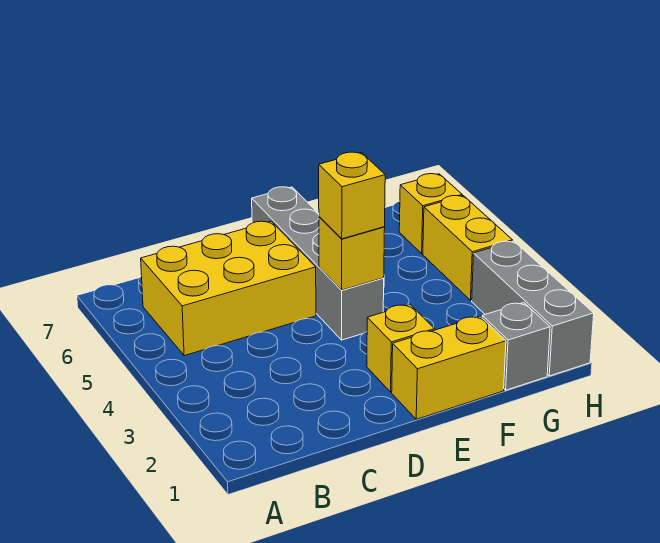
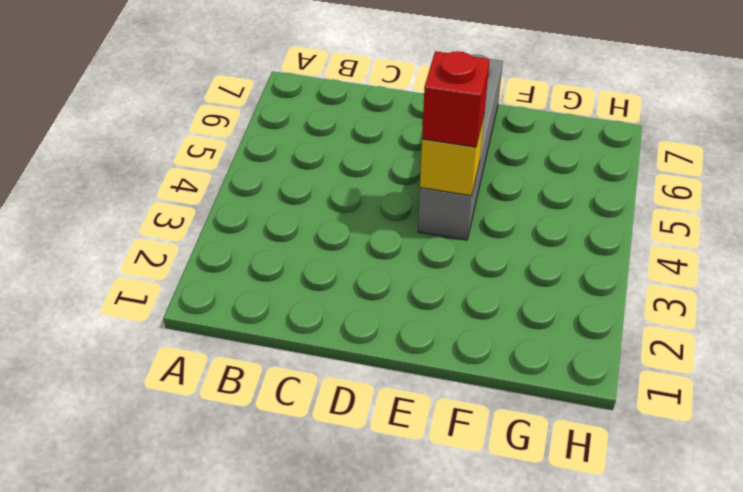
red brick E4 level 3 -> yellow brick E4 level 3
none -> yellow brick B5:D6 level 1
none -> yellow brick E1:F1 level 1

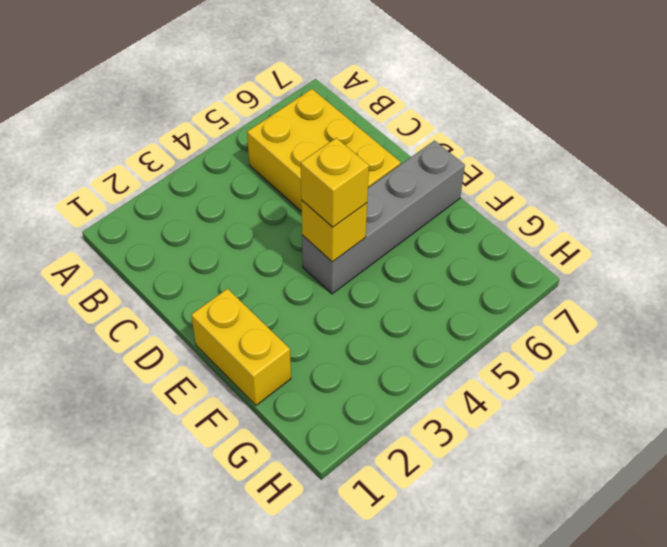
none -> yellow brick E2 level 1
none -> grey brick G1 level 1

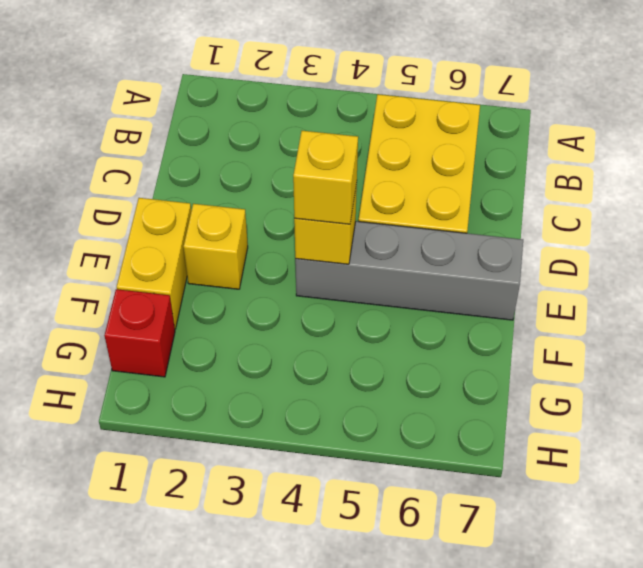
red brick G1 level 1 -> grey brick G1 level 1
none -> grey brick H1:H3 level 1
none -> yellow brick H4:H5 level 1

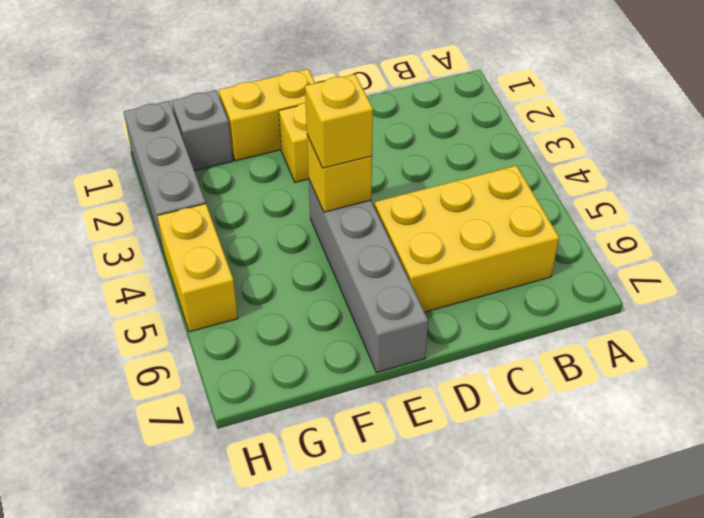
none -> yellow brick H6 level 1

